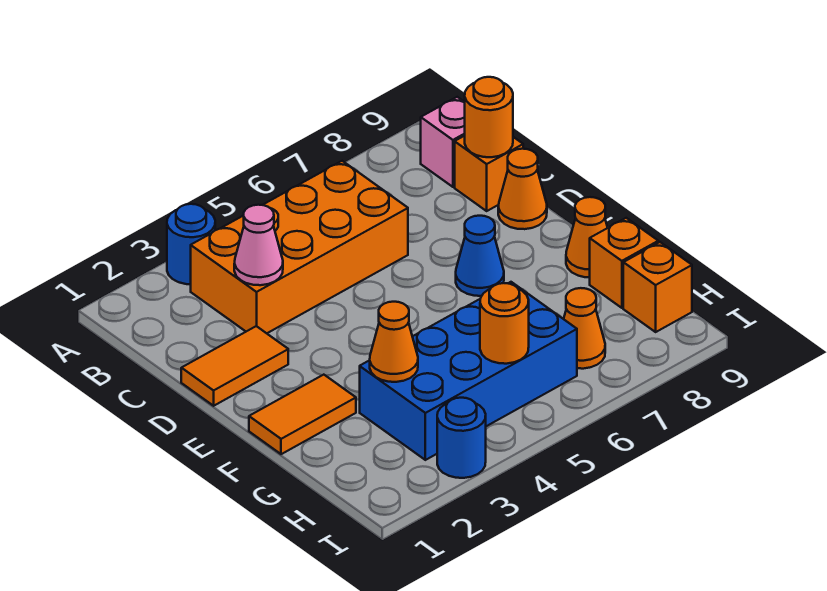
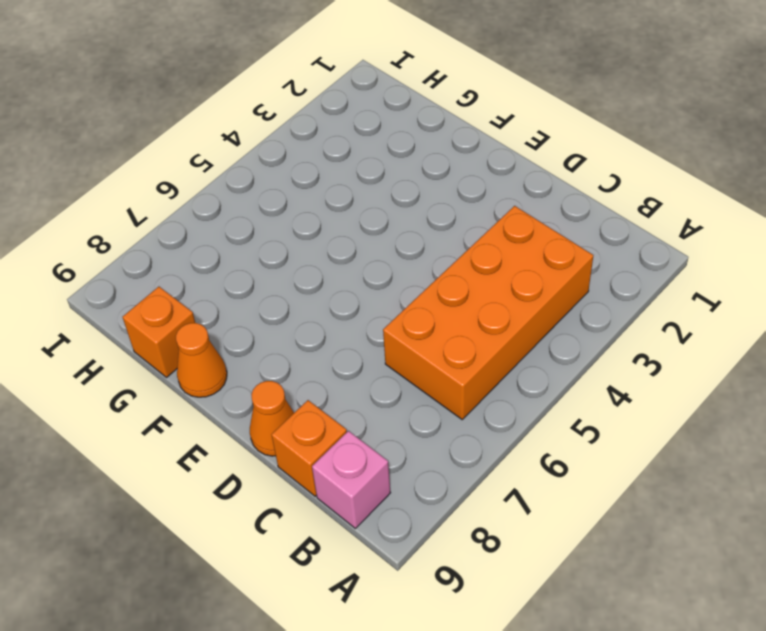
none -> blue round brick A3 level 1
none -> orange tile D1:D2 level 1
none -> blue cone E7 level 1

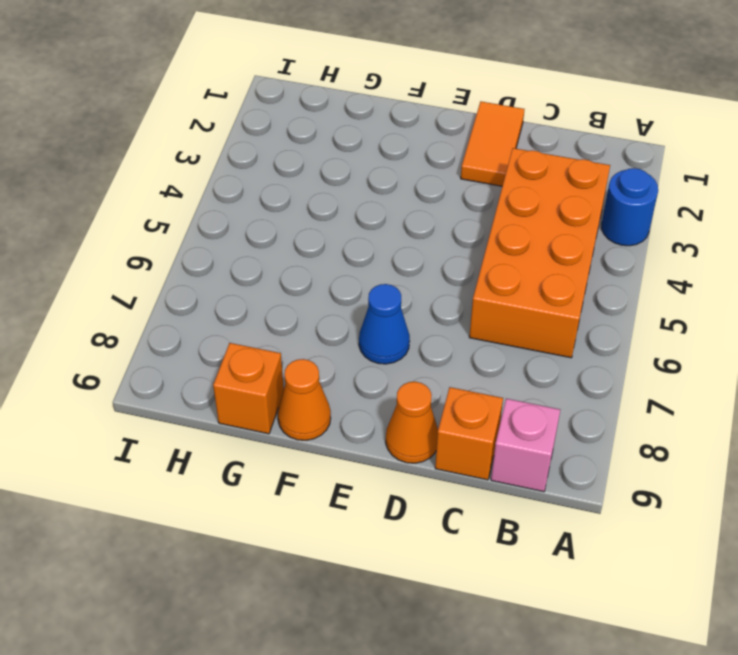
none -> orange tile F1:F2 level 1
none -> blue brick G3:H6 level 1
none -> orange cone H7 level 1

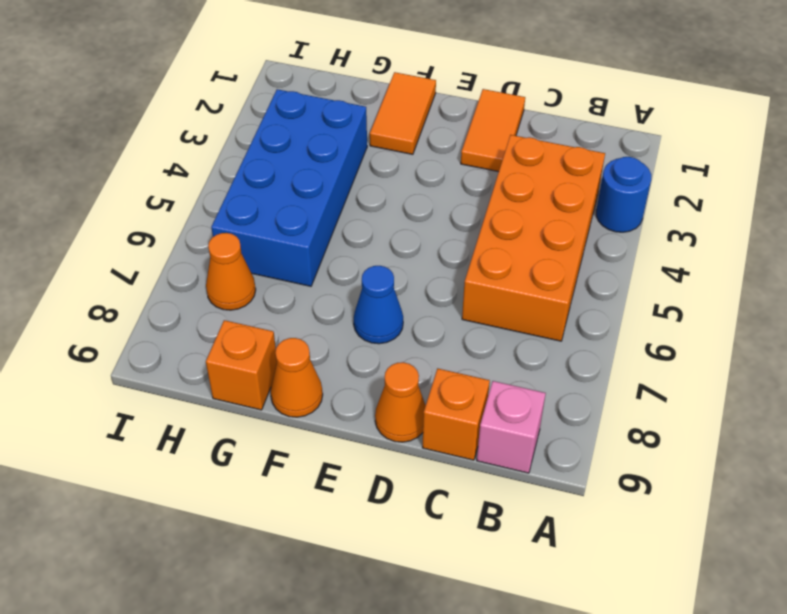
none -> orange brick H9 level 1
none -> blue round brick I3 level 1
none -> pink cone C3 level 2

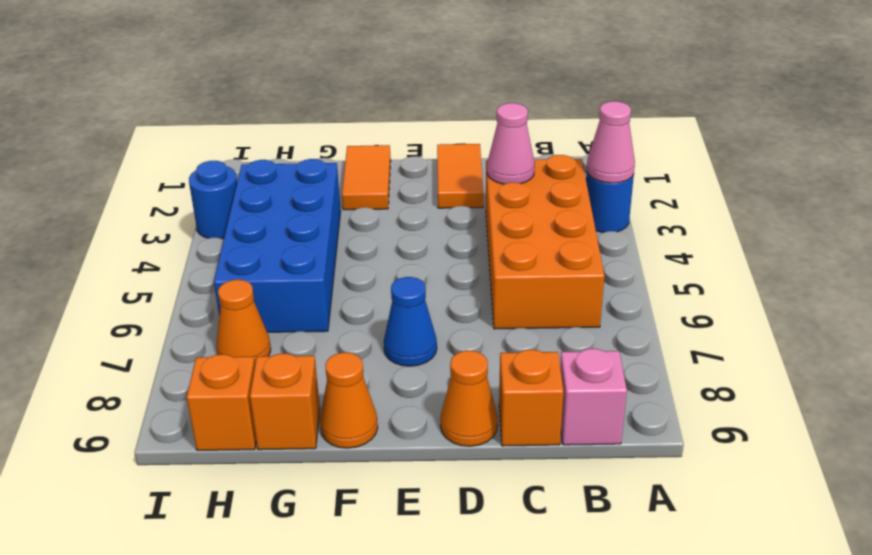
pink cone A3 level 2 -> none
none -> orange round brick C9 level 2
none -> orange cone G3 level 2
none -> orange round brick H5 level 2

